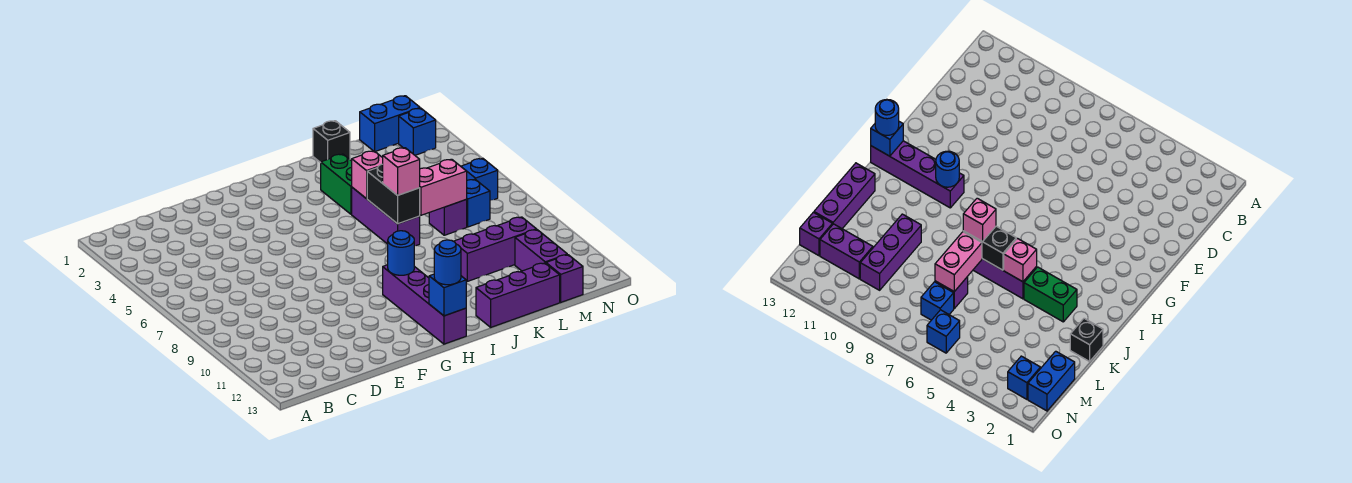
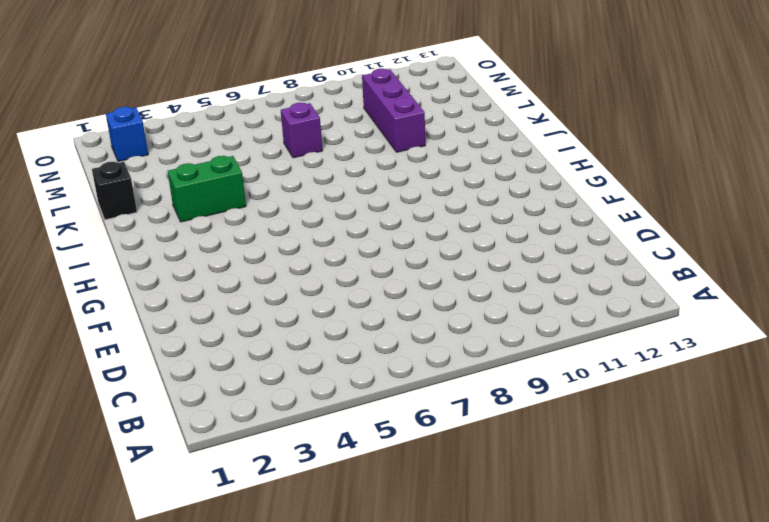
none -> purple brick H10:H13 level 1
none -> purple brick J5:J7 level 1
none -> purple brick J13:L13 level 1

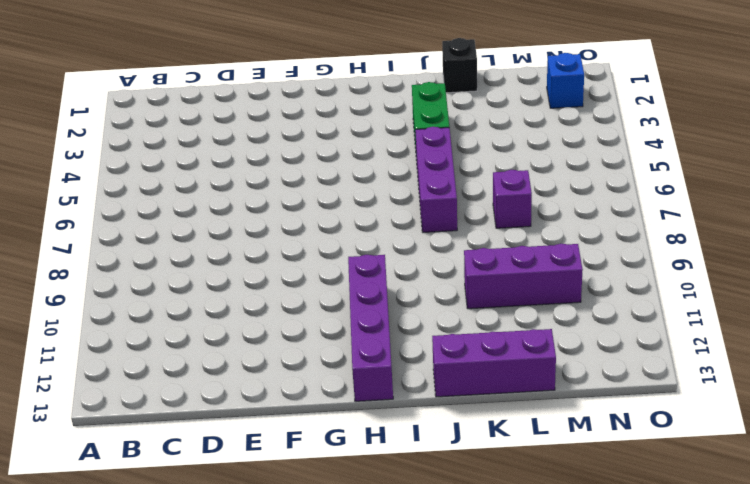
none -> blue brick M1:N1 level 1
none -> blue brick M7 level 1
none -> purple brick M11:M12 level 1

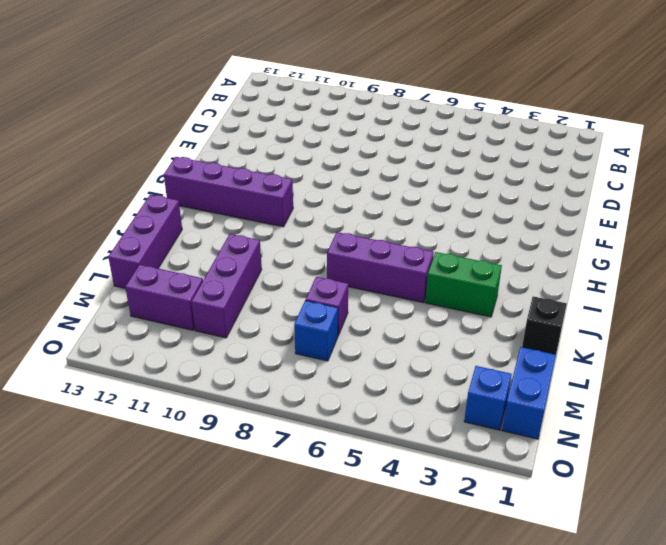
none -> purple brick M13 level 1
none -> blue brick N6 level 1
none -> blue round brick H10 level 2

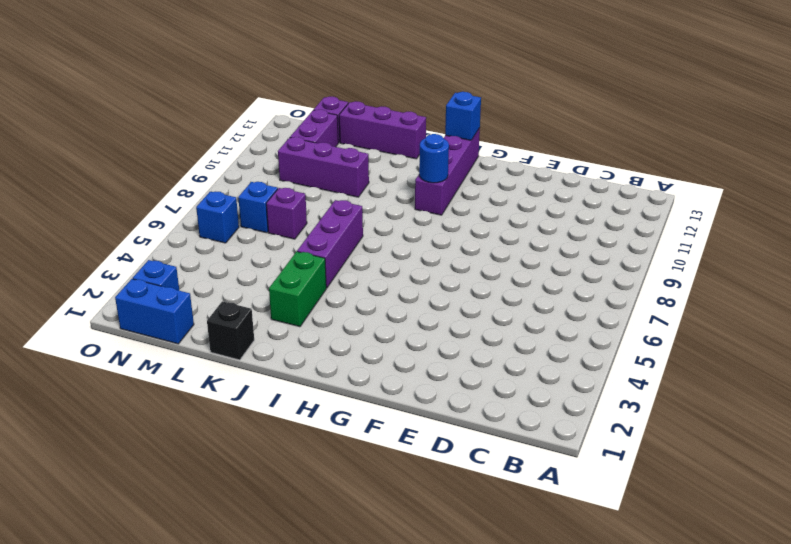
none -> pink brick J5 level 2
none -> black brick J6:J7 level 2
none -> pink brick K7:L7 level 2

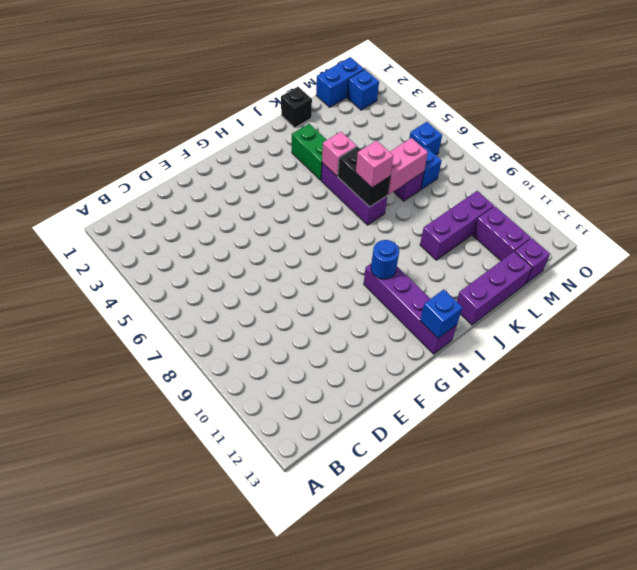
none -> blue round brick H13 level 3

